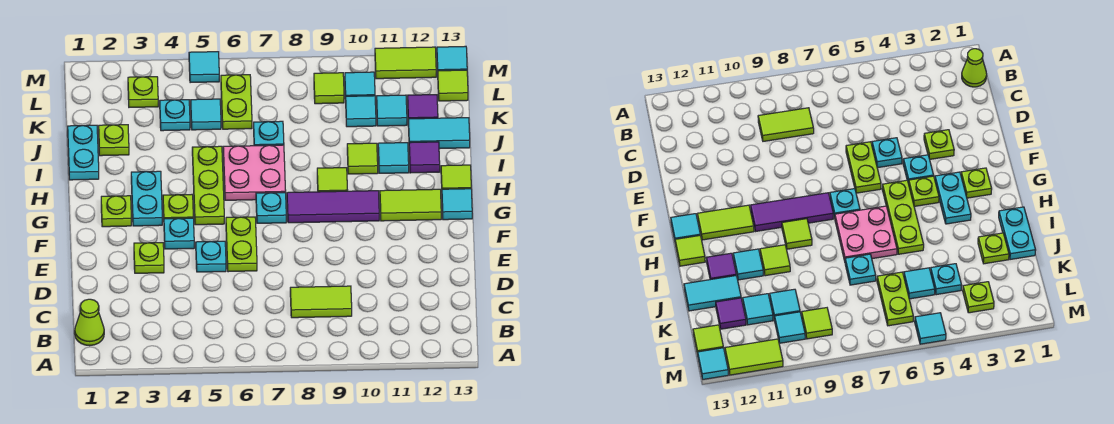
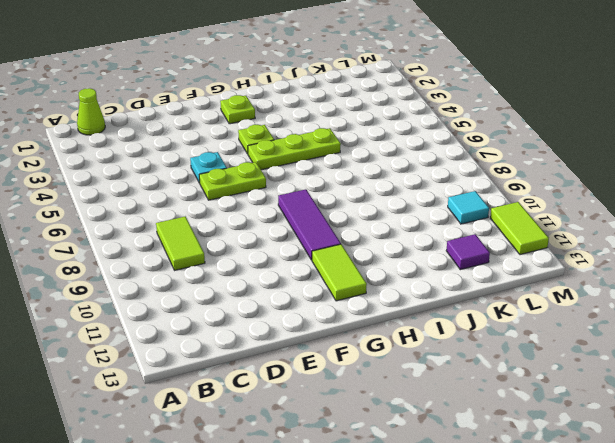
none -> lime plate E3 level 1
none -> cyan plate F4 level 1
none -> cyan plate G3:H3 level 1
none -> cyan plate G7 level 1

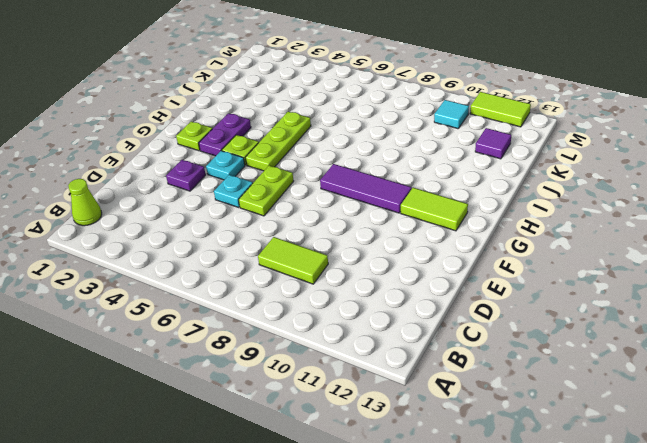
purple plate E3 level 1 -> lime plate E3 level 1
purple plate G3:H3 level 1 -> cyan plate G3:H3 level 1
none -> cyan plate G7 level 1
none -> cyan tile G13 level 1
none -> pink plate H6:I7 level 1
none -> lime tile H9 level 1

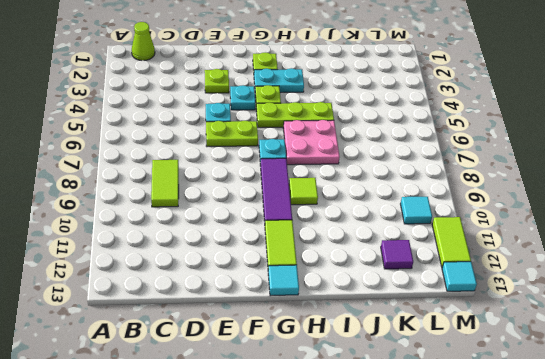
none -> lime tile H13 level 1
none -> cyan plate I1:J1 level 1
none -> lime tile I10 level 1
none -> cyan tile I11 level 1

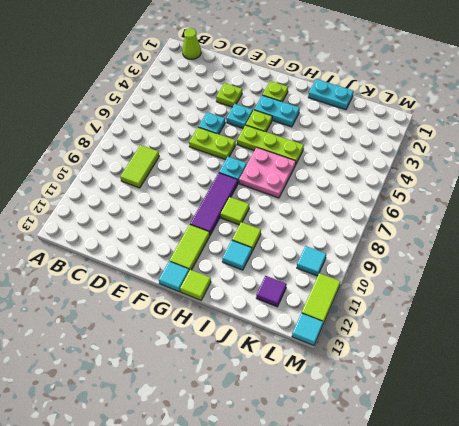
none -> purple tile I12 level 1
none -> lime plate J2 level 1
none -> cyan plate J7 level 1
none -> cyan tile J12:J13 level 1

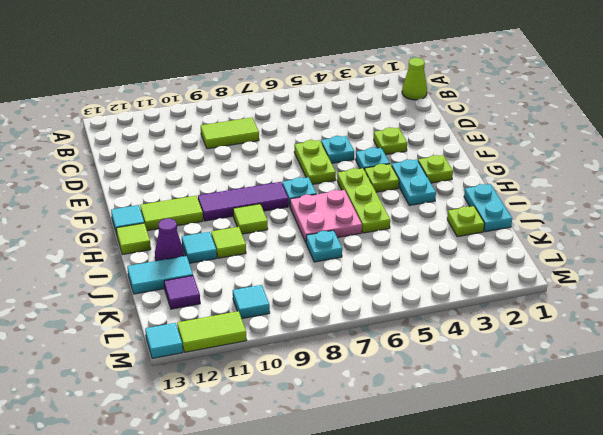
purple cone I12 level 1 -> purple tile I12 level 1
none -> cyan plate K4 level 1
none -> cyan tile K5 level 1
none -> lime plate K6:L6 level 1
none -> cyan tile K10 level 1

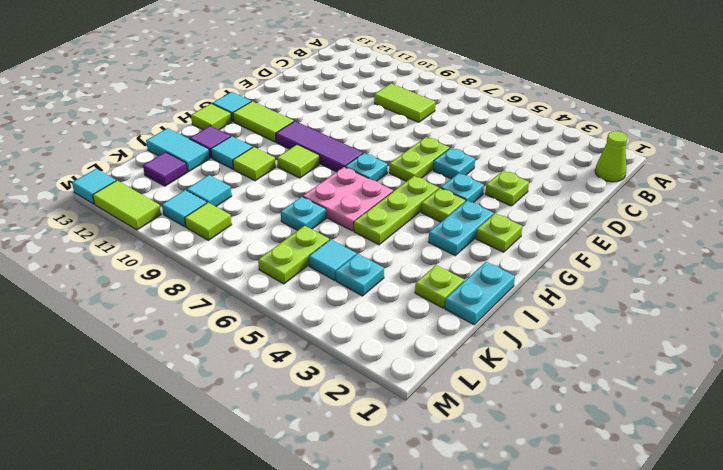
none -> cyan tile K11 level 1
none -> lime plate L3 level 1
none -> lime tile L13 level 1
none -> cyan tile M5 level 1

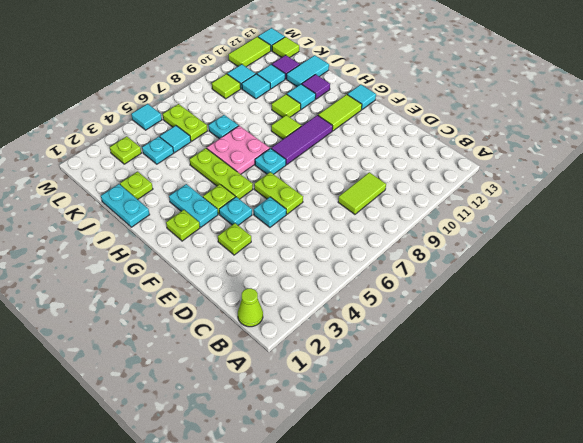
none -> lime tile H13 level 1

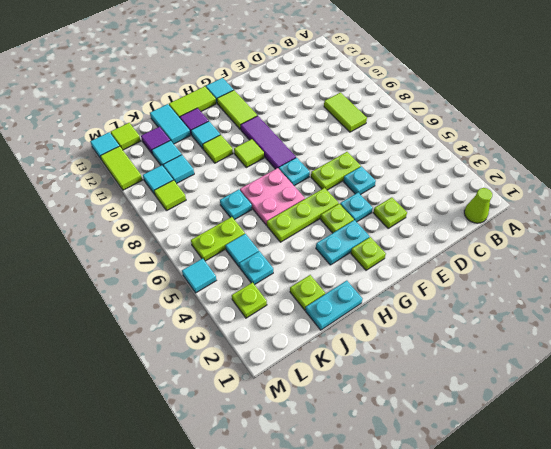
lime tile H13:I13 level 1 -> lime tile H13 level 1

